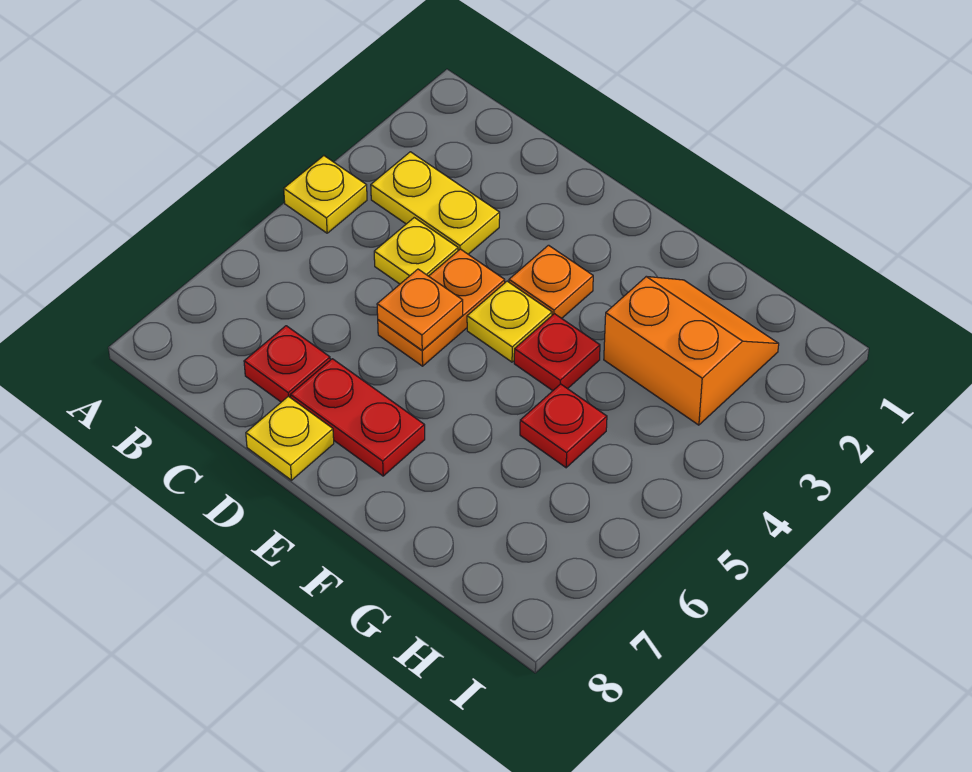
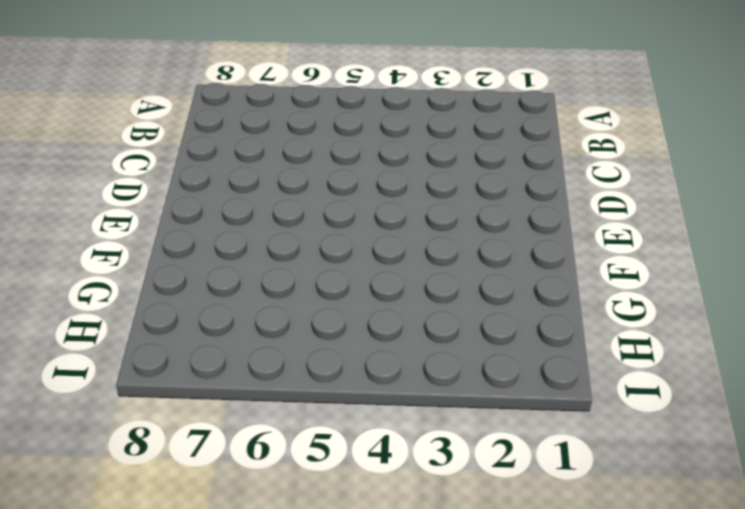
none -> yellow plate A4 level 1
none -> yellow plate B3:C3 level 1
none -> yellow plate C4 level 1

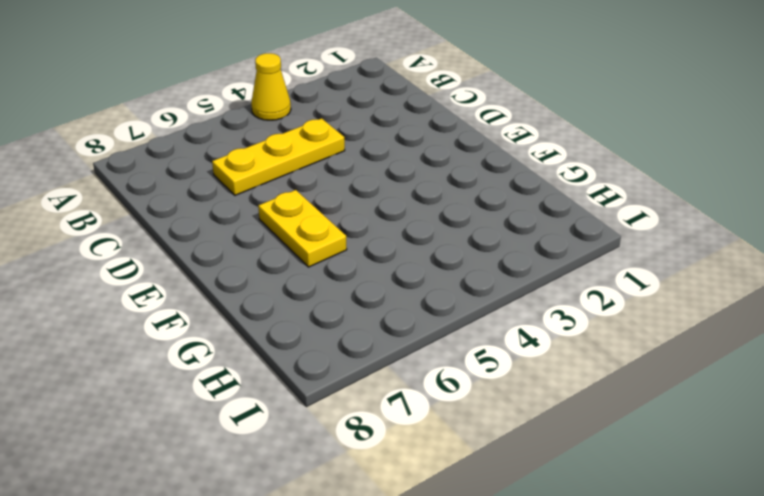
yellow cone A4 level 1 -> yellow plate A4 level 1
yellow plate C4:C6 level 1 -> yellow plate C4 level 1
yellow plate E6:F6 level 1 -> yellow plate B3:C3 level 1
none -> red plate C7 level 1
none -> orange plate D4:D5 level 1
none -> red plate D7:E7 level 1

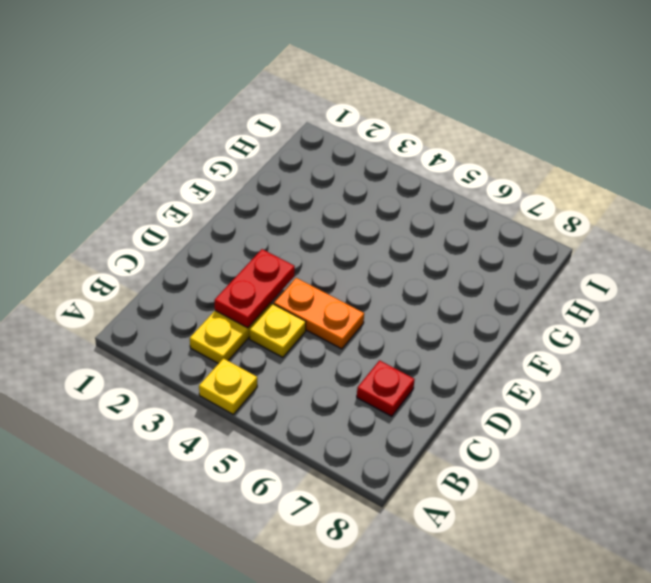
red plate C3:D3 level 2 -> red plate D7:E7 level 1
none -> yellow plate D8 level 1
none -> orange plate E3 level 1
none -> yellow plate E4 level 1

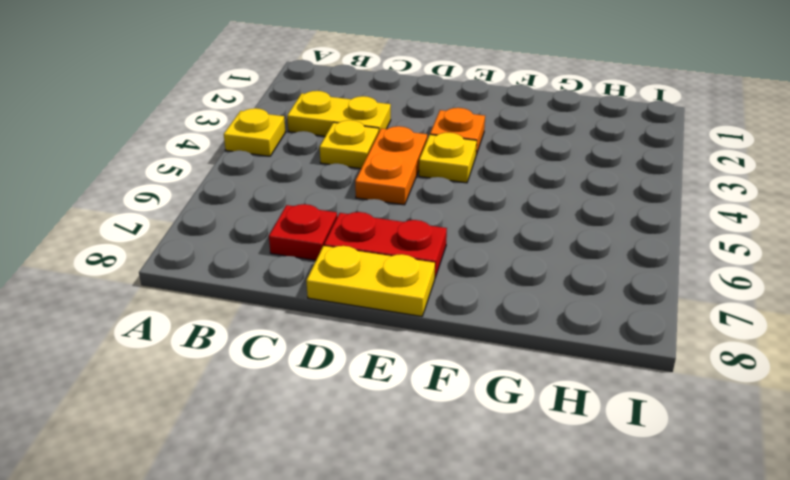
yellow plate D8:E8 level 1 -> yellow plate D8 level 1
none -> red plate F4 level 1
none -> orange slope G2:H3 level 1 top 3
none -> red plate G5 level 1

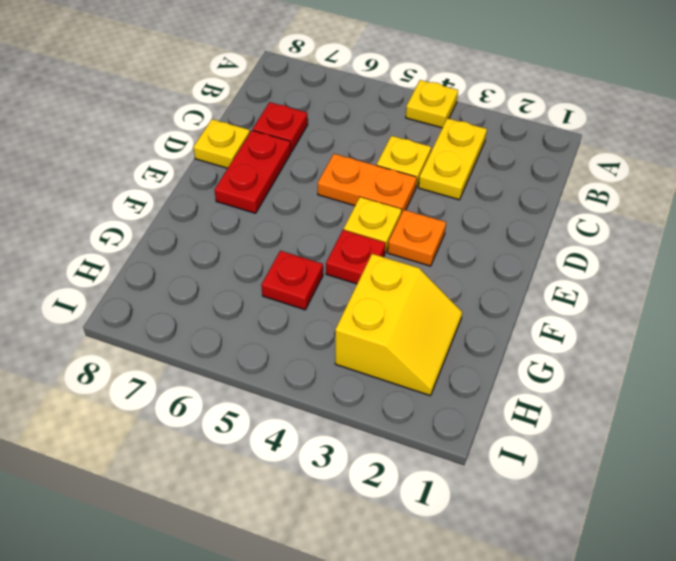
yellow slope G2:H3 level 1 top 3 -> orange slope G2:H3 level 1 top 3
none -> orange plate D5 level 2

